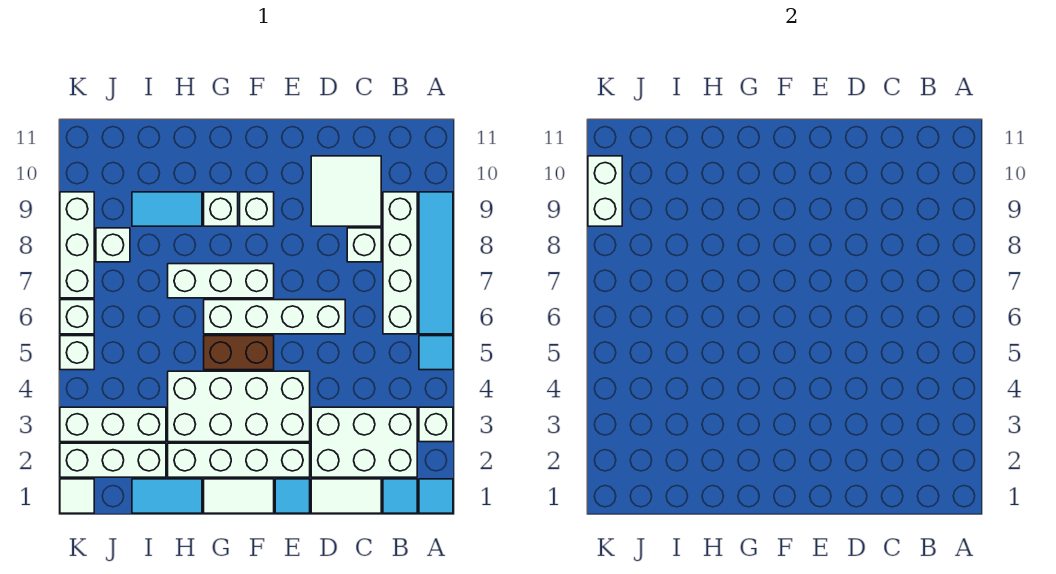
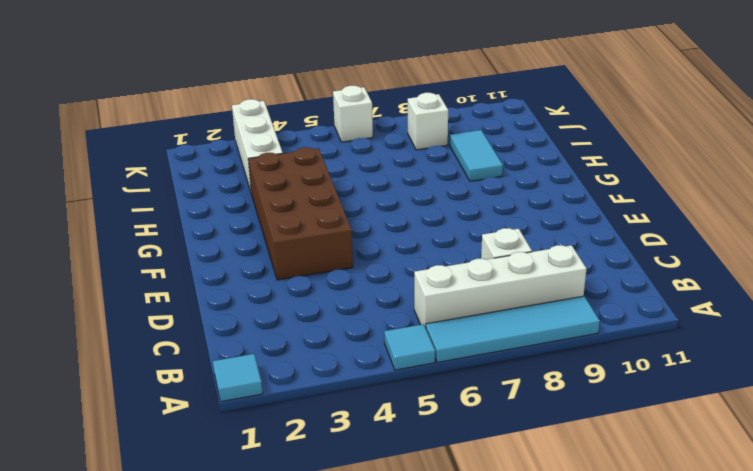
brown brick E3:H4 level 1 -> white brick E3:H4 level 1
none -> white brick A3 level 1
none -> cyan tile B1 level 1
none -> white brick B2:D3 level 1

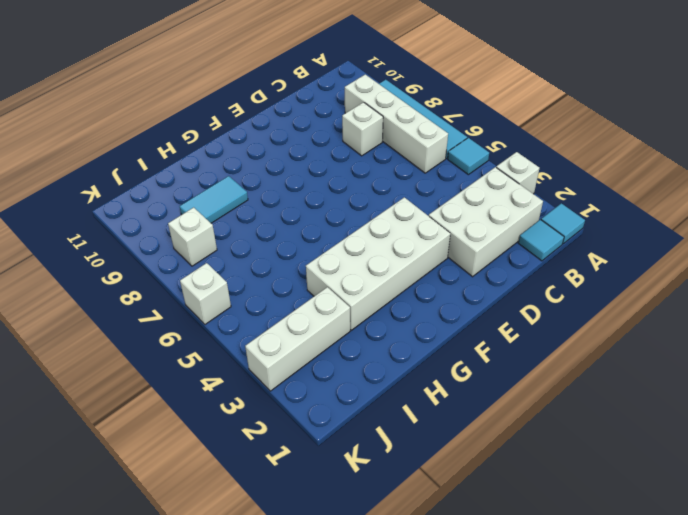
none -> white tile C1:D1 level 1
none -> white tile C9:D10 level 1
none -> white brick D6:G6 level 1

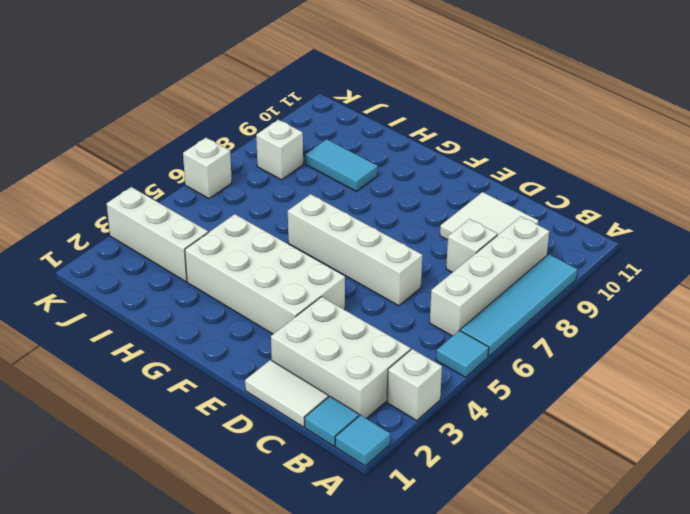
none -> cyan tile E1 level 1
none -> white brick E2:H2 level 1
none -> white tile F1:G1 level 1

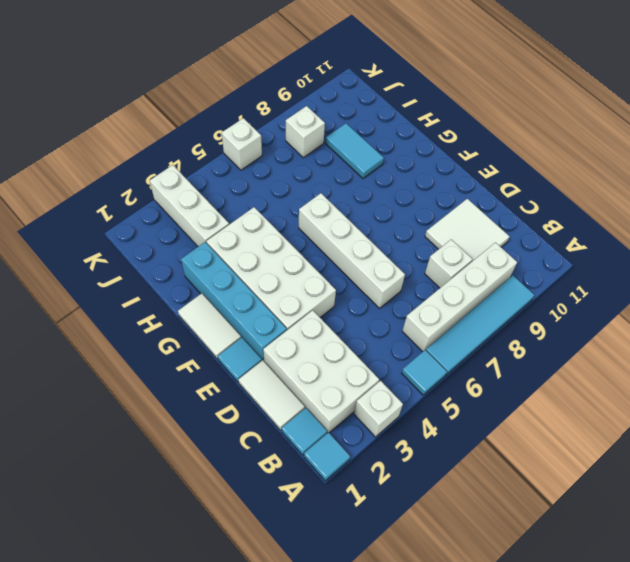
cyan brick E2:H2 level 1 -> white brick E2:H2 level 1
none -> brown brick F5:G5 level 1
none -> white brick F7:H7 level 1
none -> white brick F9 level 1

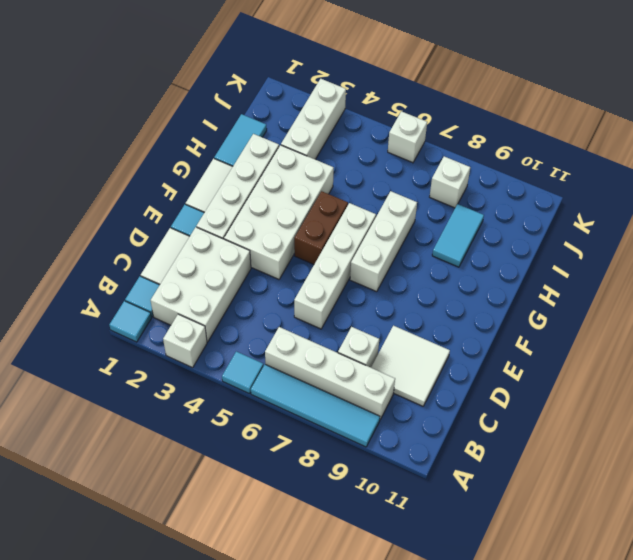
none -> white brick F9 level 1
none -> white brick G9 level 1
none -> white brick I2:K2 level 1

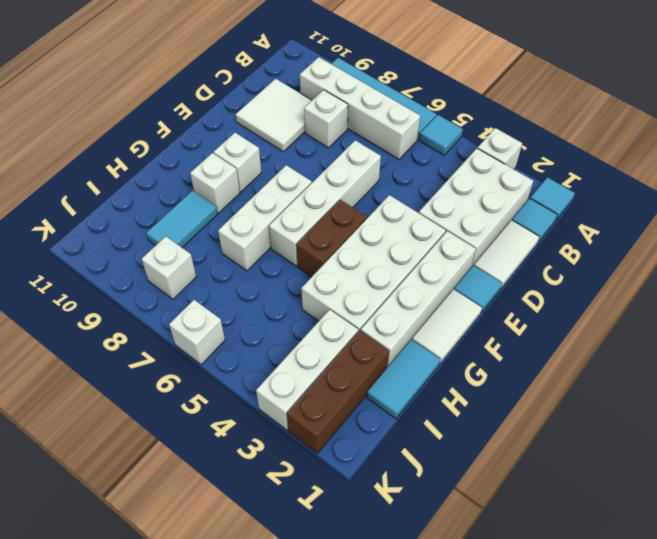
brown brick I2:K2 level 1 -> white brick I2:K2 level 1
none -> white tile K1 level 1
none -> white brick K5 level 1
none -> white brick K7:K9 level 1

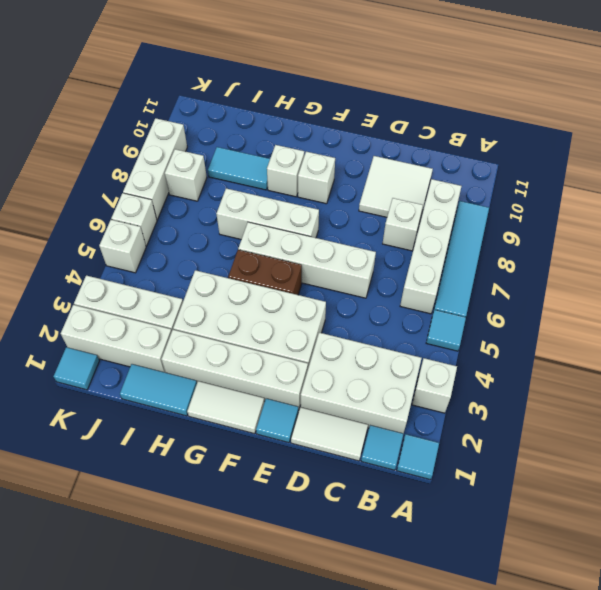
cyan tile K1 level 1 -> white tile K1 level 1
none -> white brick K9:K10 level 2

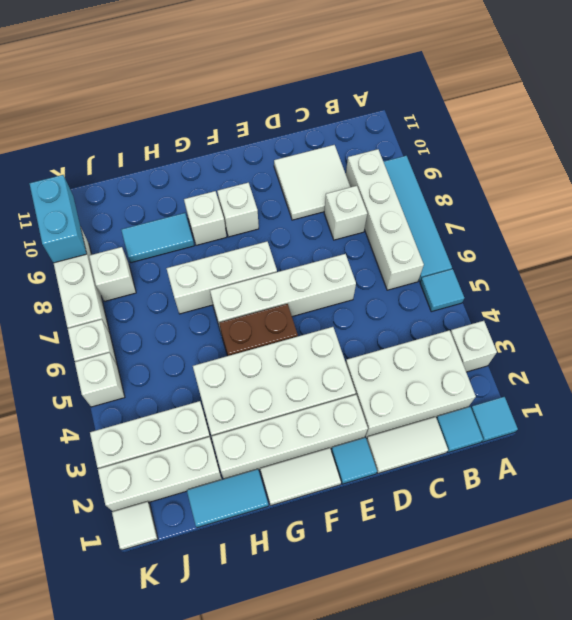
cyan brick K9:K10 level 2 -> white brick K9:K10 level 2

